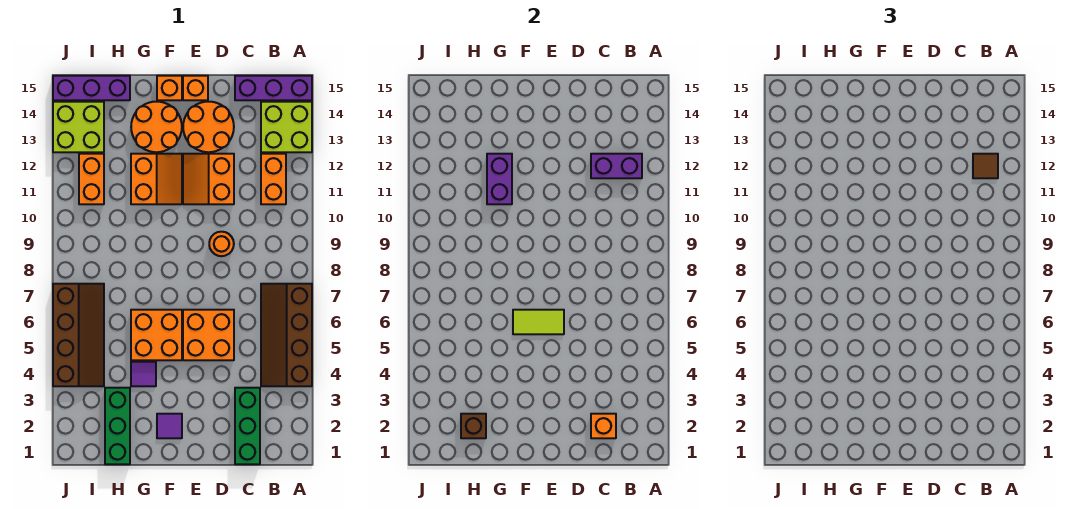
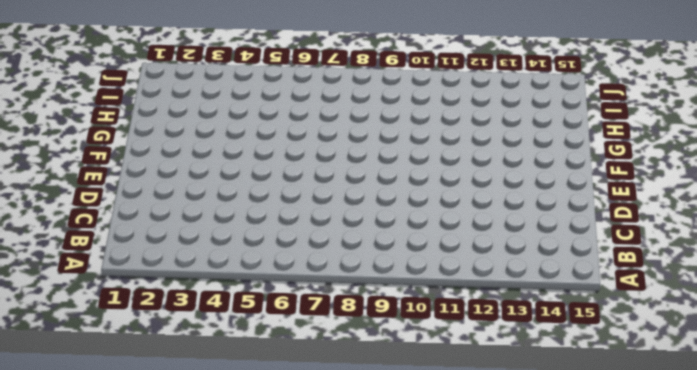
none -> brown slope A4:B7 level 1 top A
none -> lime brick A13:B14 level 1
none -> purple brick A15:C15 level 1

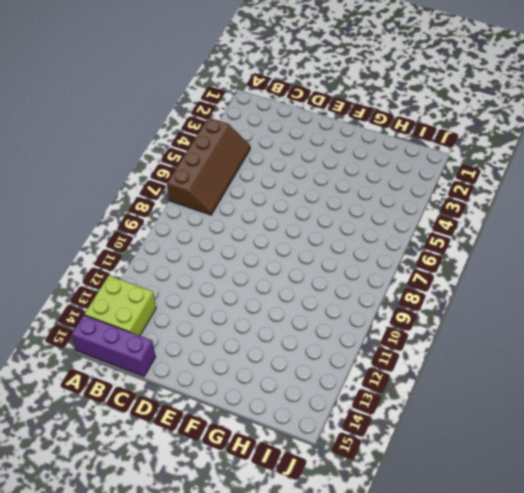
none -> orange brick B11:B12 level 1
none -> green brick C1:C3 level 1
none -> orange brick D5:E6 level 1

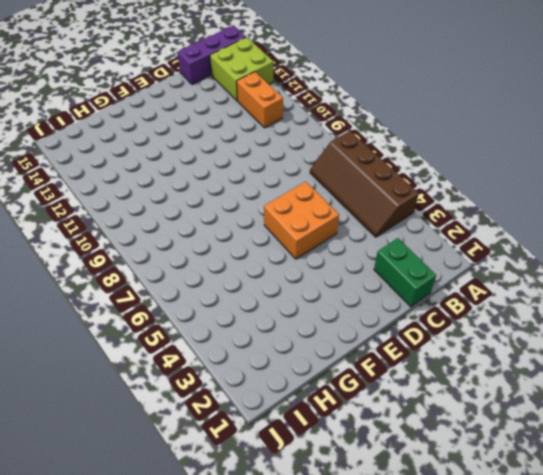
green brick C1:C2 level 1 -> green brick C1:C3 level 1
none -> orange round brick D9 level 1
none -> orange slope D11:E12 level 1 top D
none -> orange round brick D13:E14 level 1

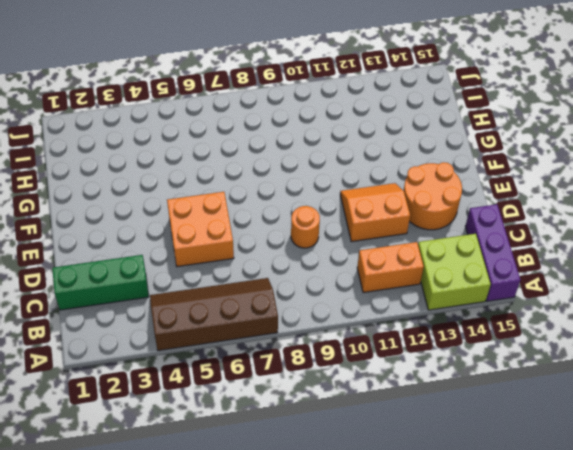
none -> orange brick E15 level 1
none -> purple tile F2 level 1
none -> orange brick F5:G6 level 1

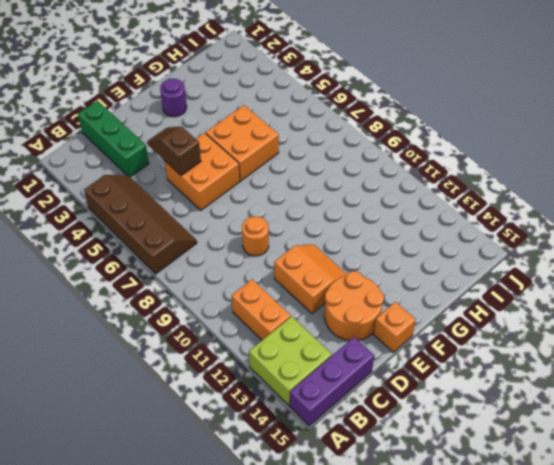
brown slope D4:D5 level 2 top 5 -> none
purple round brick F2 level 1 -> purple tile F2 level 1
none -> orange slope F11:G12 level 1 top G
none -> orange round brick F13:G14 level 1
none -> orange brick F15 level 1

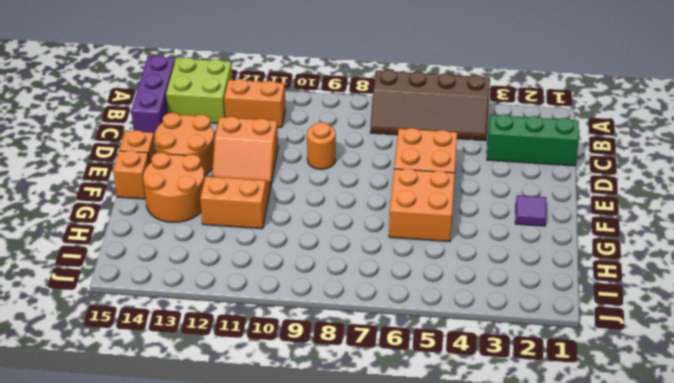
none -> purple tile G4 level 1
none -> green brick H1:H3 level 1
none -> purple brick H15:J15 level 1

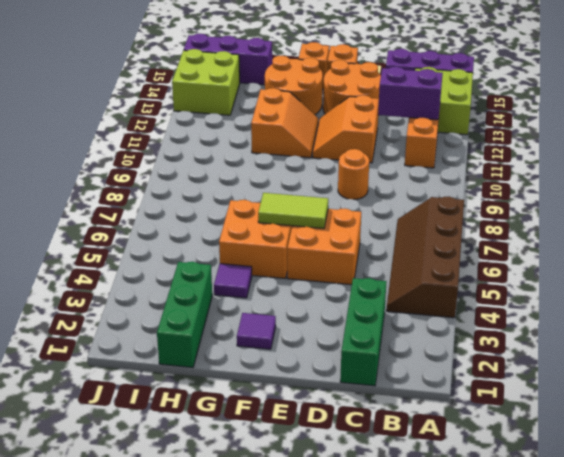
none -> brown slope I4:J7 level 1 top J
none -> orange brick I11:I12 level 1
none -> orange brick C2 level 2

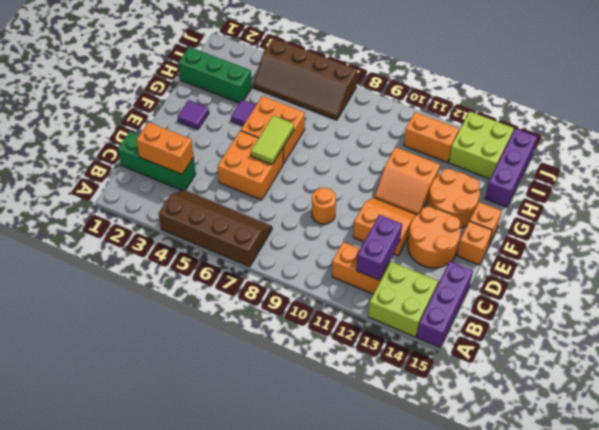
orange brick C2:C3 level 2 -> orange brick C2 level 2
none -> purple brick G11:G12 level 2
none -> brown brick H2 level 2
none -> brown tile B12 level 3

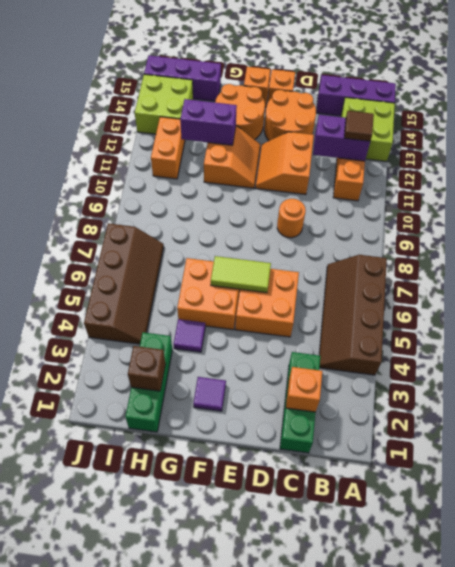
purple brick G12:H12 level 2 -> purple brick G11:G12 level 2

